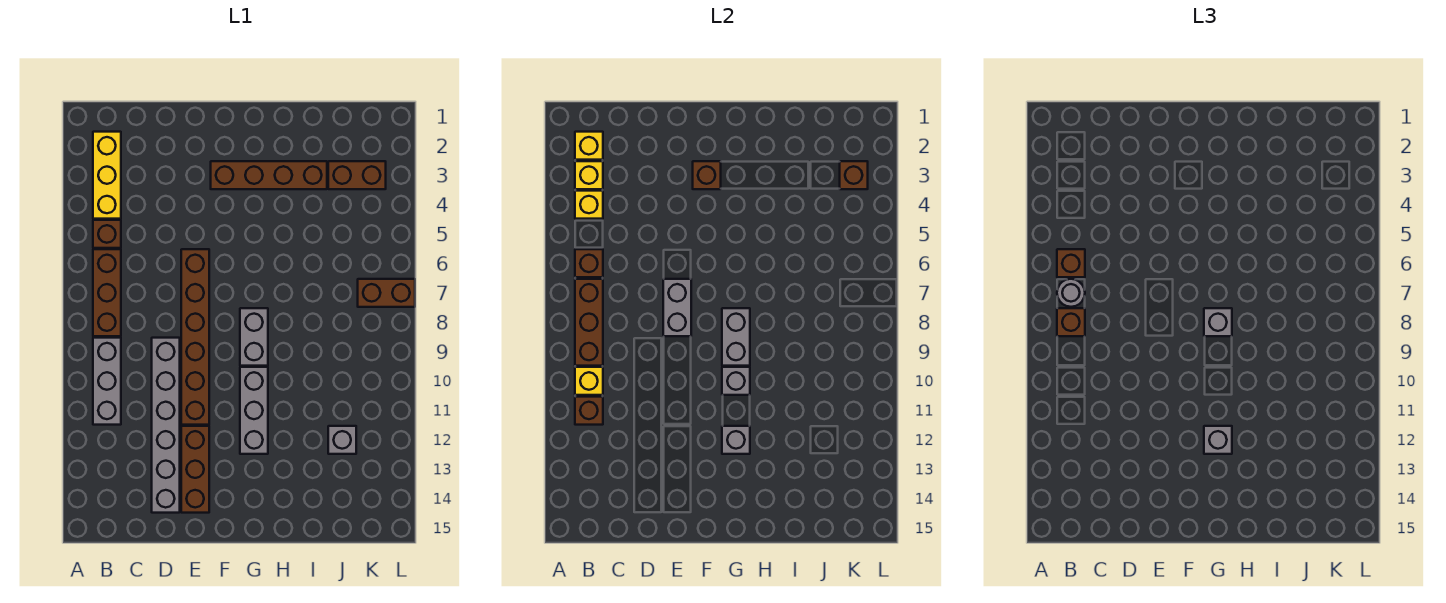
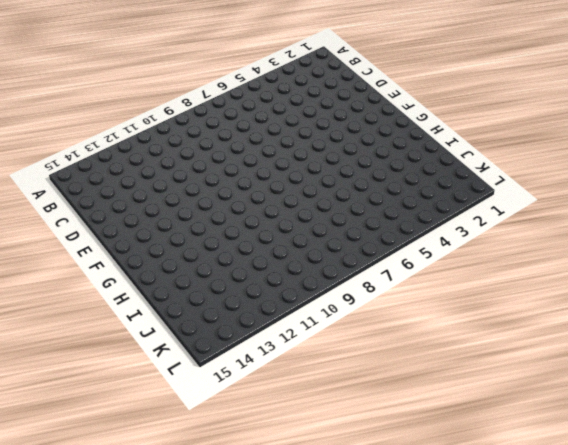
none -> yellow brick B2:B4 level 1
none -> brown brick B5 level 1
none -> brown brick B6:B8 level 1
none -> grey brick B9:B11 level 1

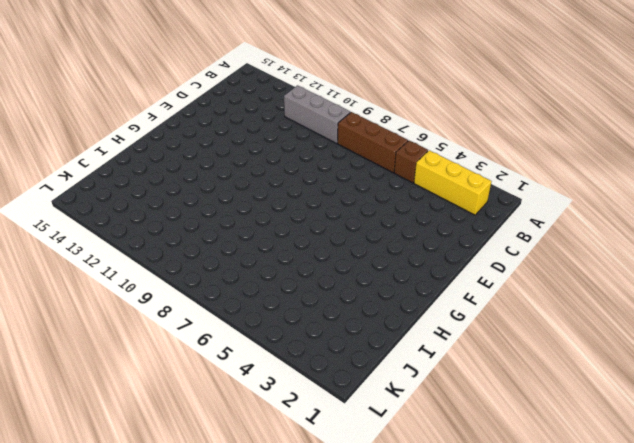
none -> grey brick D9:D14 level 1
none -> brown brick E6:E11 level 1
none -> brown brick E12:E14 level 1
none -> brown brick F3:I3 level 1

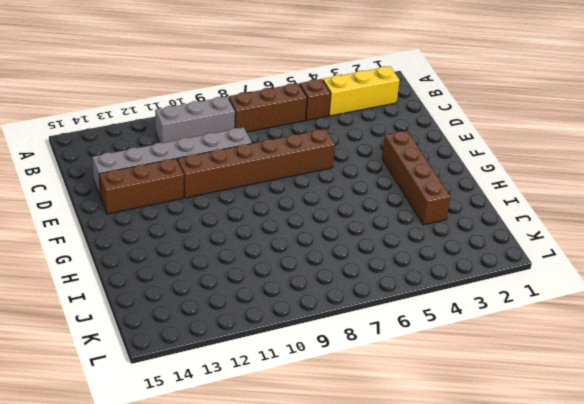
none -> grey brick G8:G9 level 1
none -> grey brick G10:G12 level 1
none -> brown brick J3:K3 level 1
none -> grey brick J12 level 1

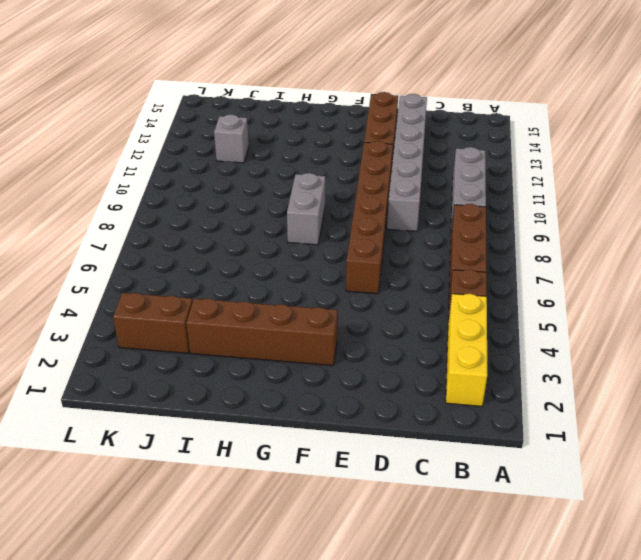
none -> grey brick G10:G12 level 1
none -> brown brick K7:L7 level 1
none -> yellow brick B2 level 2
none -> yellow brick B3 level 2

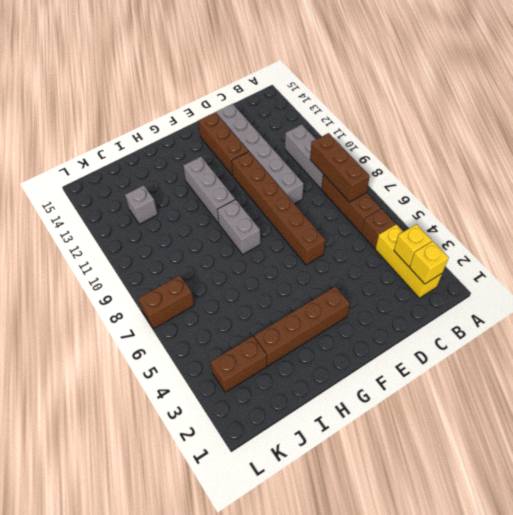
none -> yellow brick B4 level 2
none -> brown brick B6 level 2
none -> yellow brick B10 level 2
none -> brown brick B11 level 2

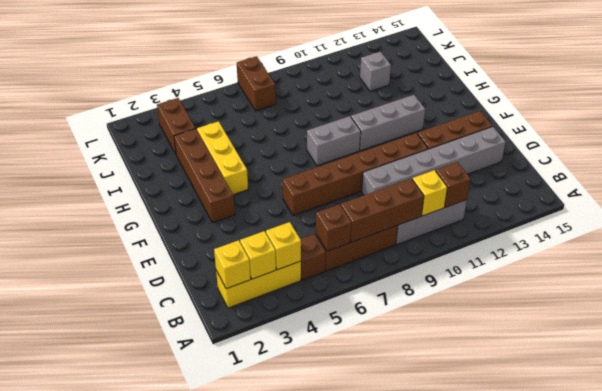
yellow brick G4:I4 level 1 -> none
none -> grey brick E7:E8 level 2
none -> brown brick F3 level 2
none -> grey brick G8:G9 level 2
none -> grey brick G10 level 2

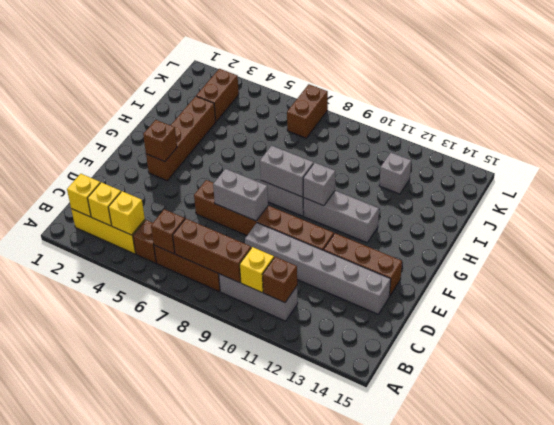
none -> grey brick G12 level 2
none -> brown brick K3 level 2
none -> brown brick B6 level 3
none -> grey round brick B7 level 3

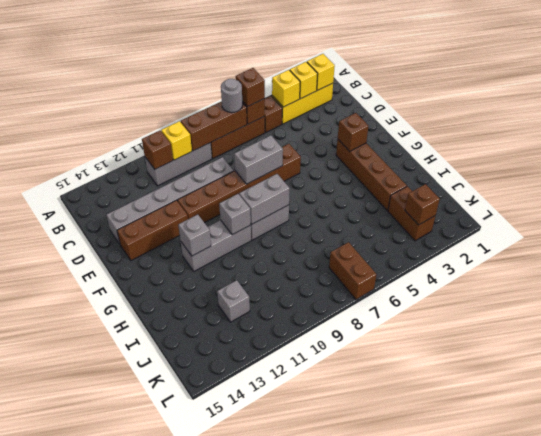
none -> brown brick B8 level 3
none -> grey brick G8 level 3
none -> grey brick G12 level 3

